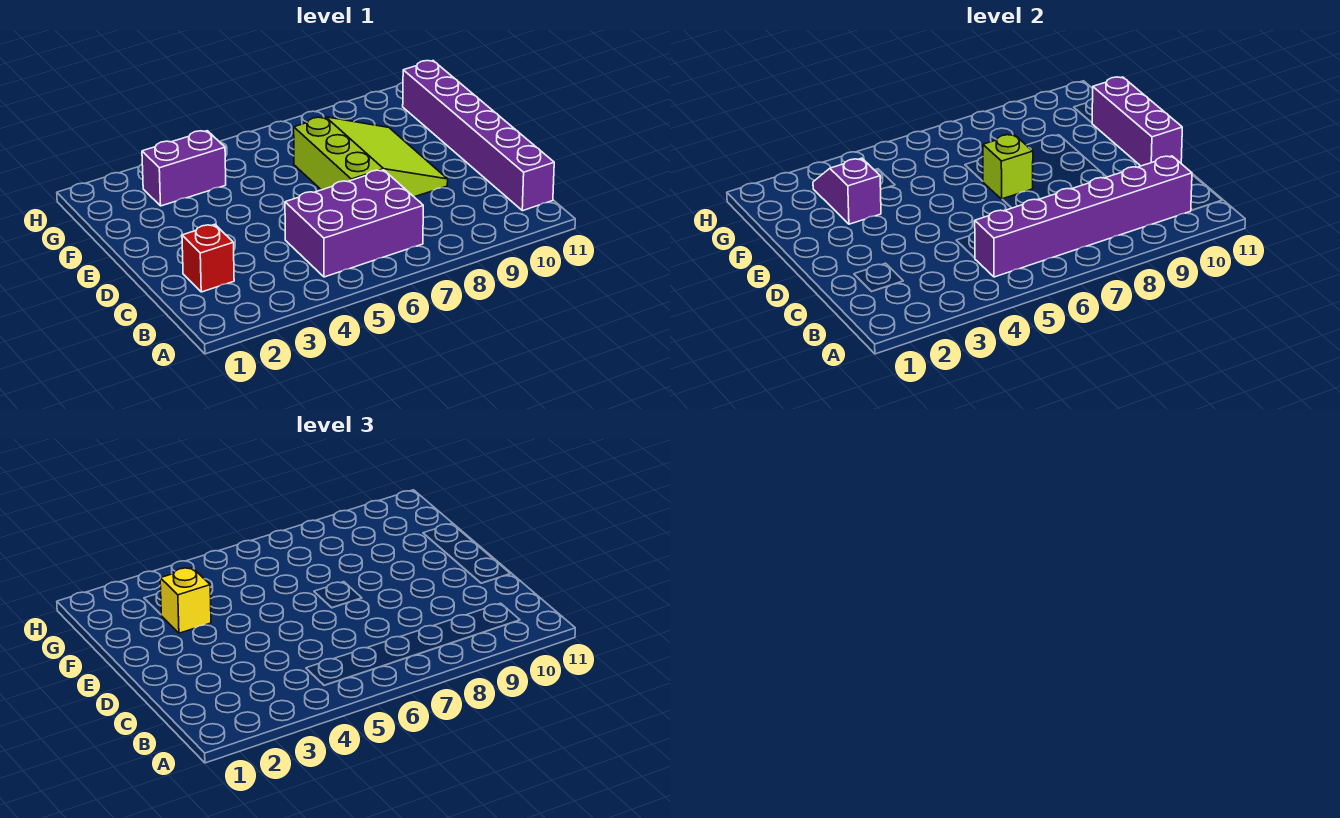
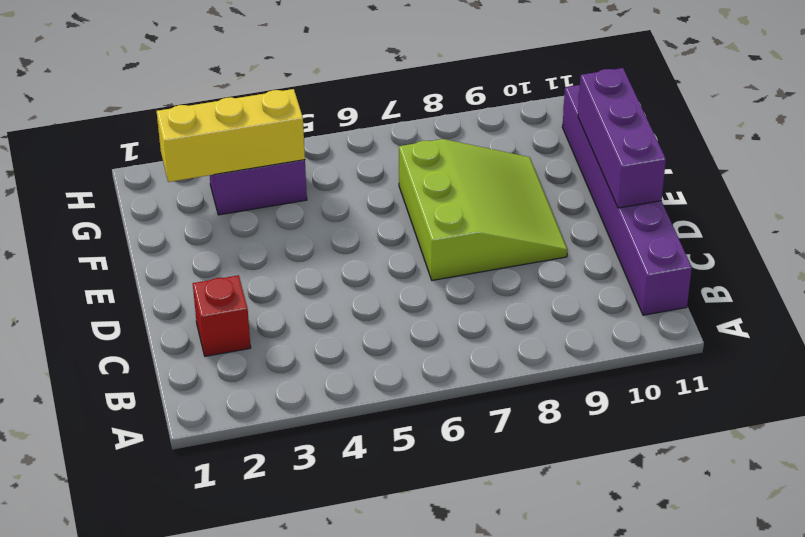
yellow brick G2:G4 level 2 -> purple slope F3:G3 level 2 top F
none -> purple brick B5:C7 level 1
none -> purple brick B5:B10 level 2

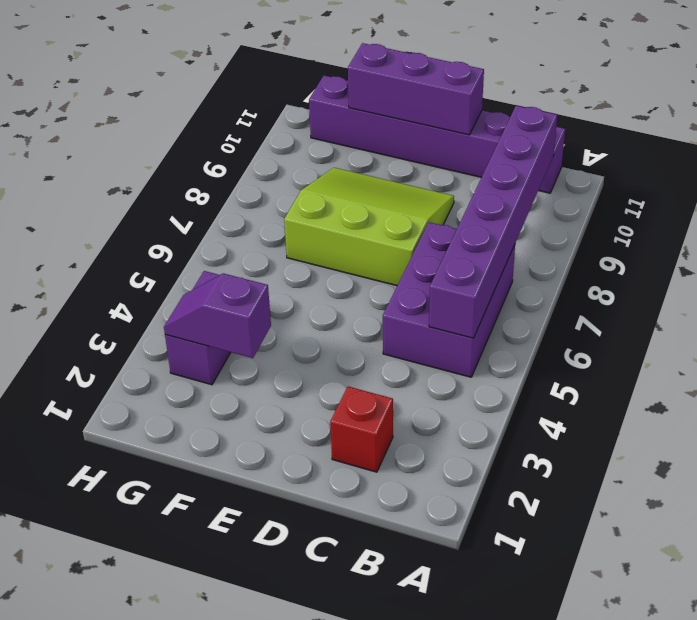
none -> lime brick E7 level 2
none -> yellow brick F3 level 3

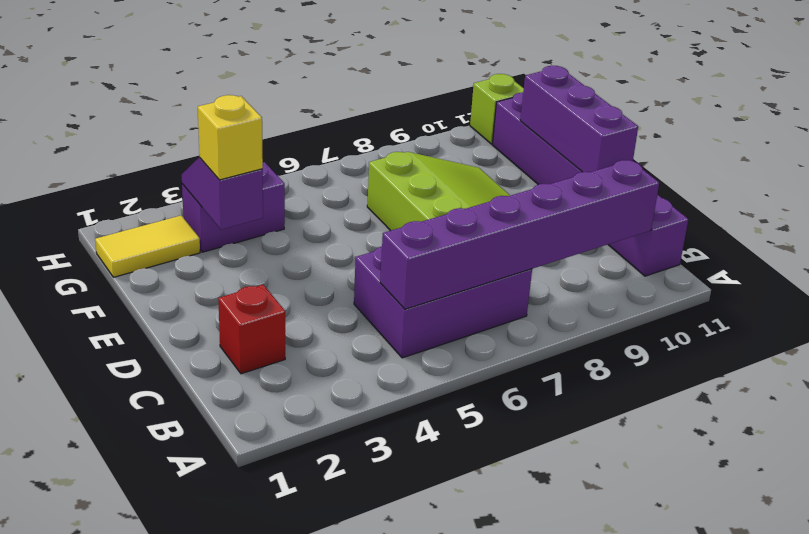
yellow tile G1:G2 level 1 -> none
lime brick H11 level 1 -> lime brick E7 level 2

